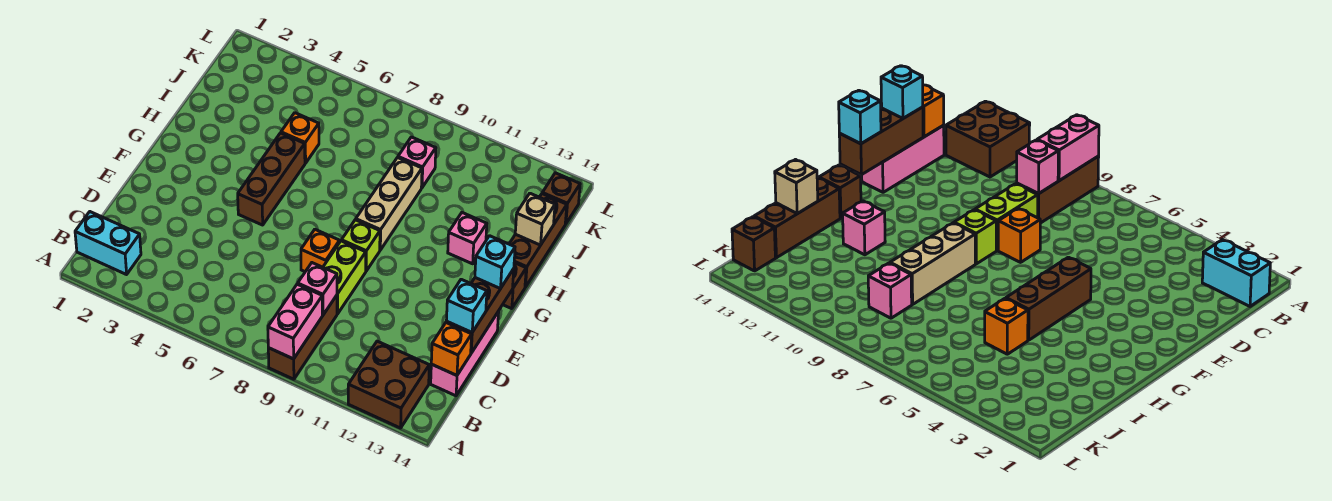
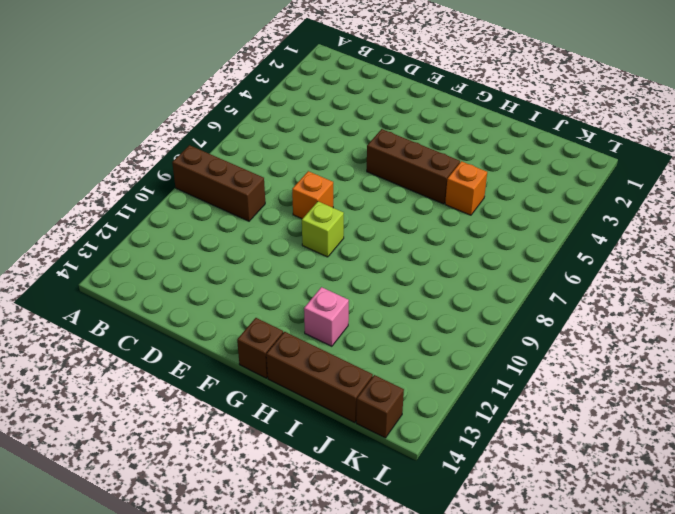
none -> brown brick A12:B13 level 1
none -> cyan brick B1:B2 level 1
none -> pink brick C14:E14 level 1

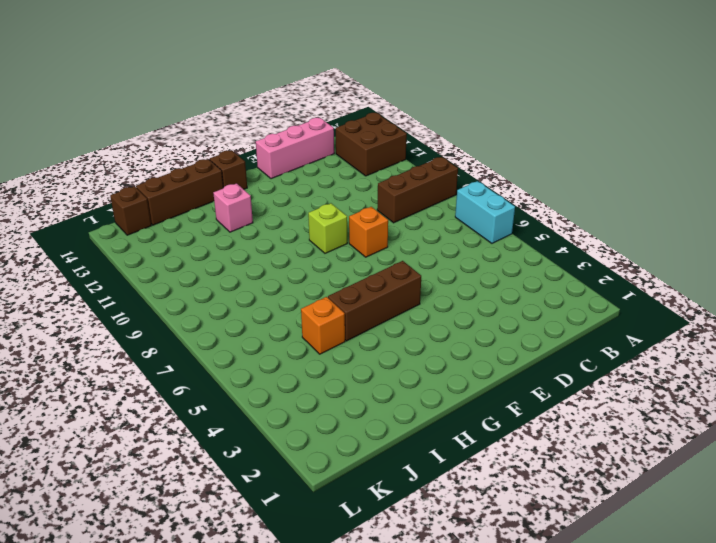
cyan brick A6:A7 level 1 -> cyan brick B1:B2 level 1
none -> lime brick D9:E9 level 1
none -> tan brick G9:I9 level 1
none -> pink brick J9 level 1

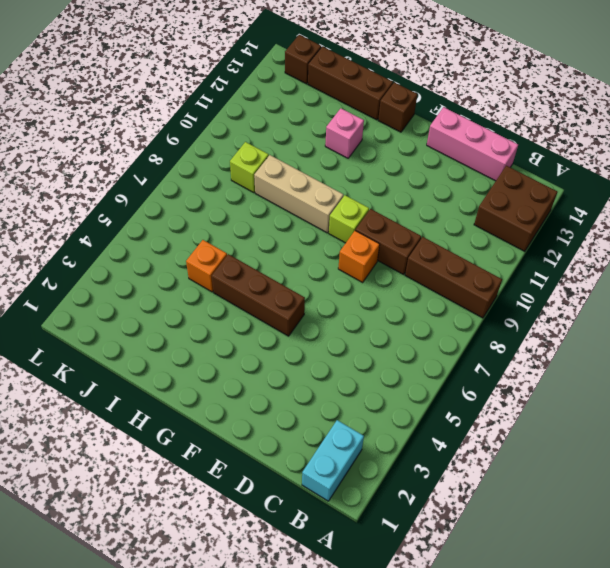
brown brick D9:E9 level 1 -> lime brick D9:E9 level 1
lime brick J9 level 1 -> pink brick J9 level 1
none -> pink brick A9:B9 level 2
none -> pink brick C9 level 2
none -> orange brick C14 level 2

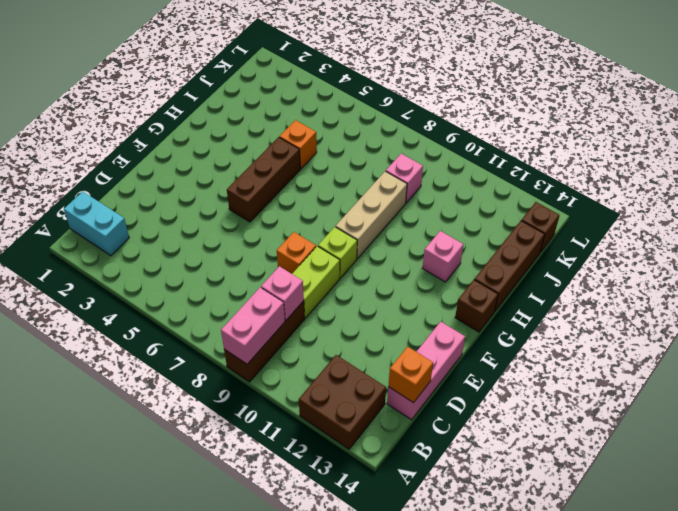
none -> brown brick D14:F14 level 2
none -> tan brick I14 level 2
none -> cyan brick D14 level 3

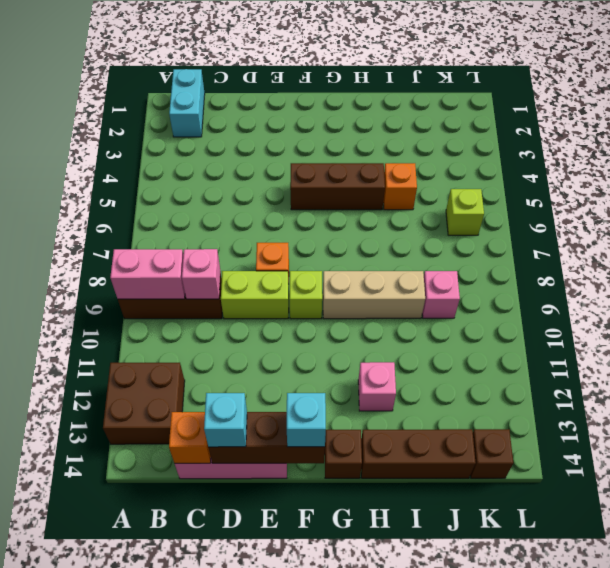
lime brick K6 level 1 -> none
none -> tan brick I14 level 2

